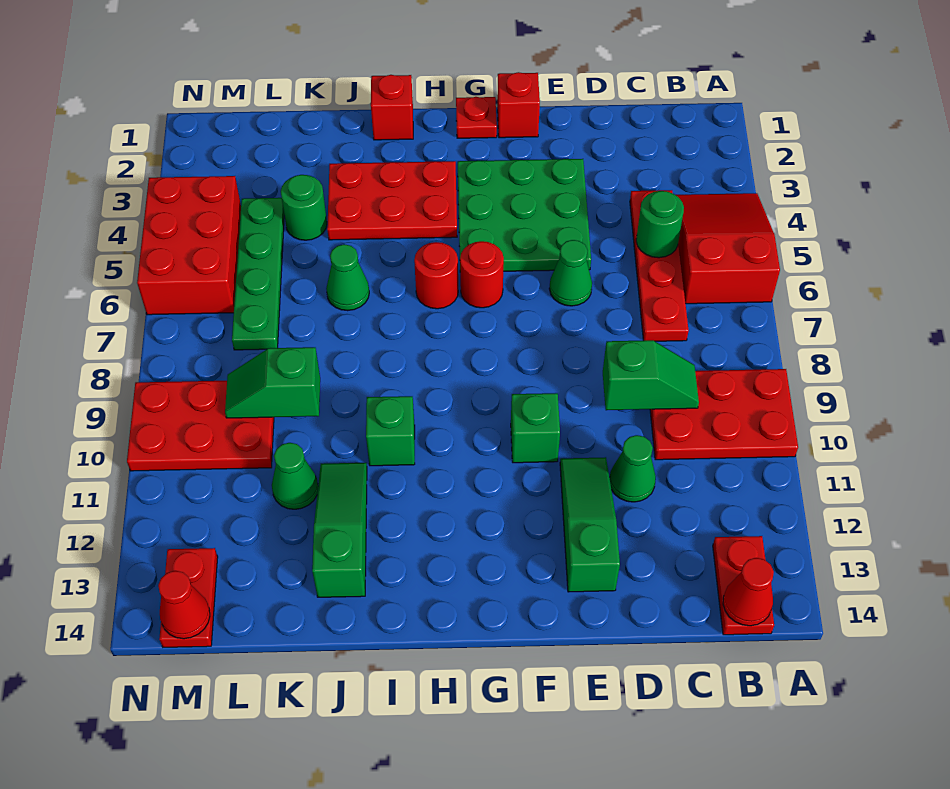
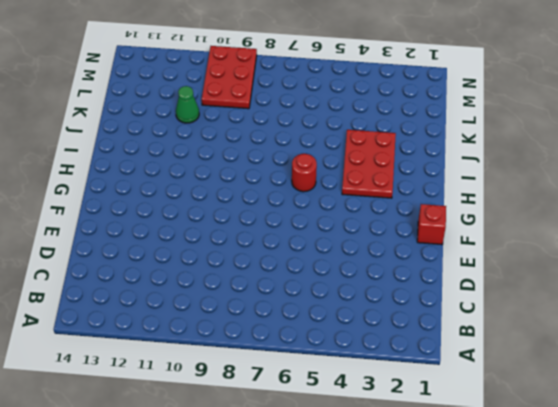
none -> red slope A4:B6 level 1 top 6
none -> red plate A9:C10 level 1
none -> red plate B13:B14 level 1

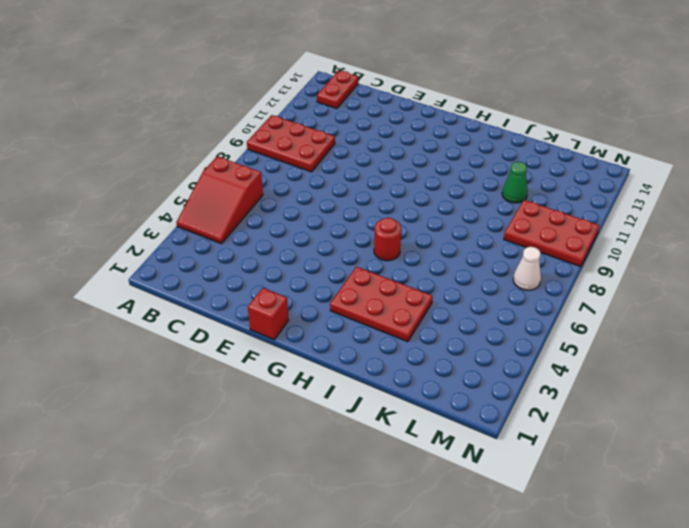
white cone M7 level 1 -> none
none -> red plate C4:C7 level 1
none -> green cone D11 level 1
none -> green plate E3:G5 level 1

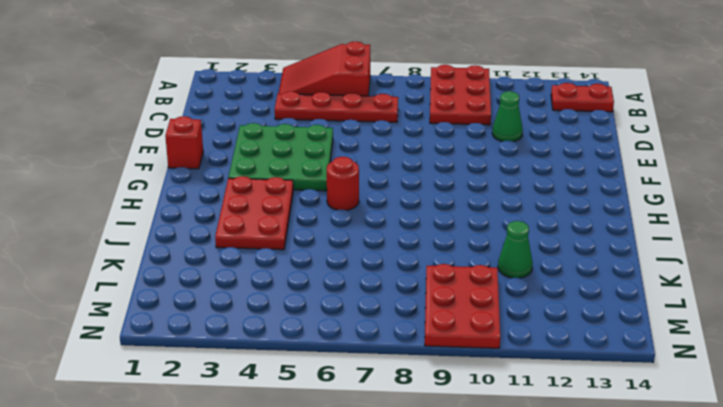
none -> green cone E6 level 1
none -> green slope E11:E13 level 1 top 13
none -> green brick F10 level 1

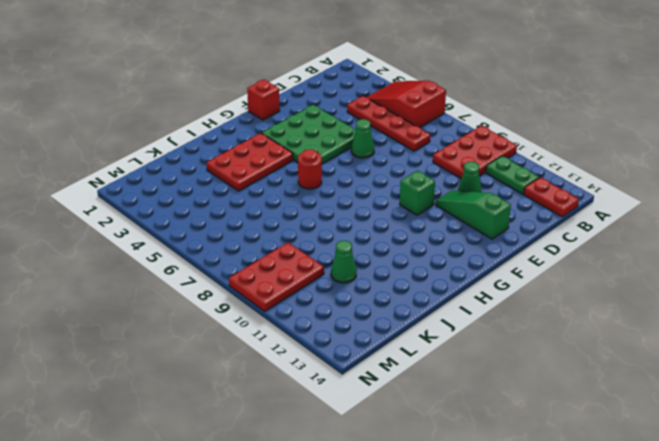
green plate B11:B12 level 1 -> none
none -> red plate G1 level 1
none -> red round brick G6 level 1
none -> red brick I1 level 1

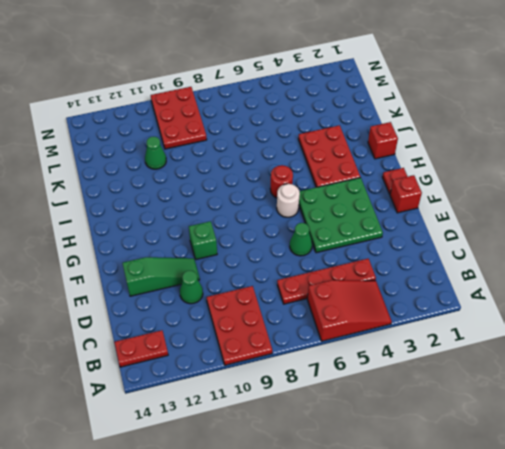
white round brick G6 level 1 -> red round brick G6 level 1
none -> green brick I10 level 1
none -> green cone J6 level 1
none -> green slope J11:J13 level 1 top 13

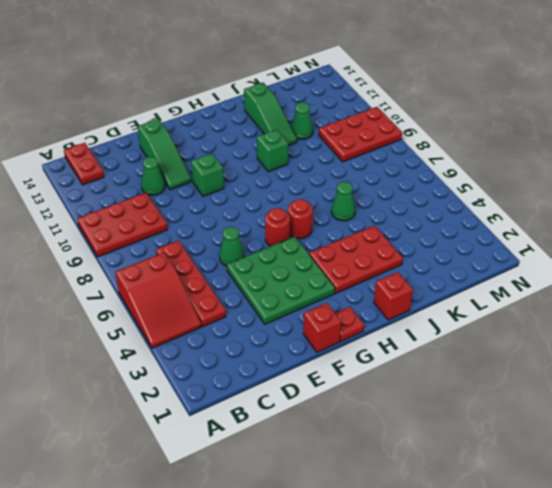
none -> green round brick K4 level 1
none -> green plate L4:L7 level 1
none -> red brick M4:N6 level 1

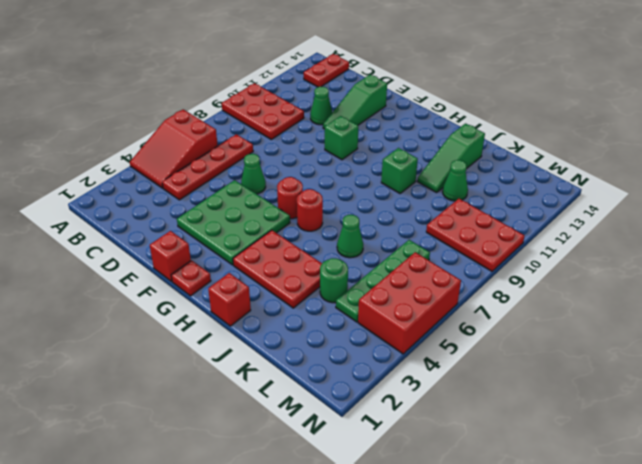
none -> red plate M13:M14 level 1
none -> red cone B14 level 2
none -> green round brick C5 level 2

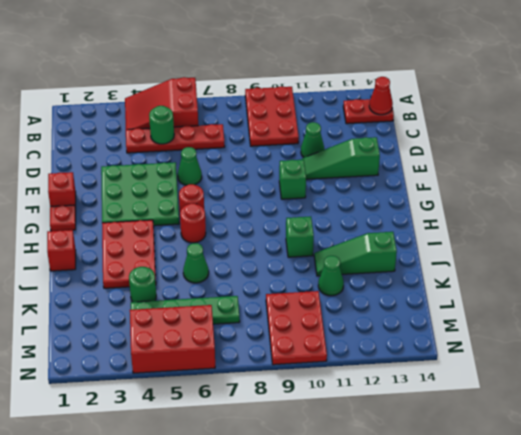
none -> red plate M13:M14 level 1
none -> green slope C9:D9 level 2 top D
none -> green slope K9:L9 level 2 top K

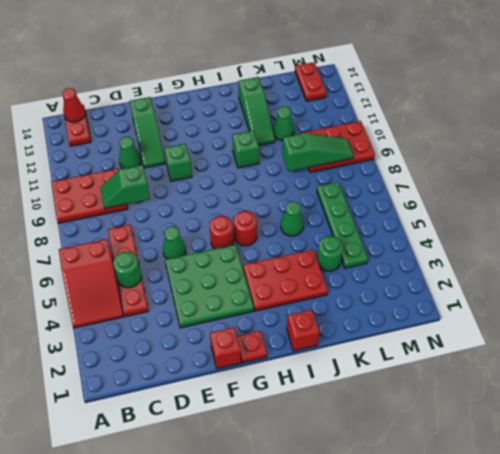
green slope K9:M9 level 2 top K -> green slope K9:L9 level 2 top K
none -> red brick M4:N6 level 1
none -> red cone M14 level 2

